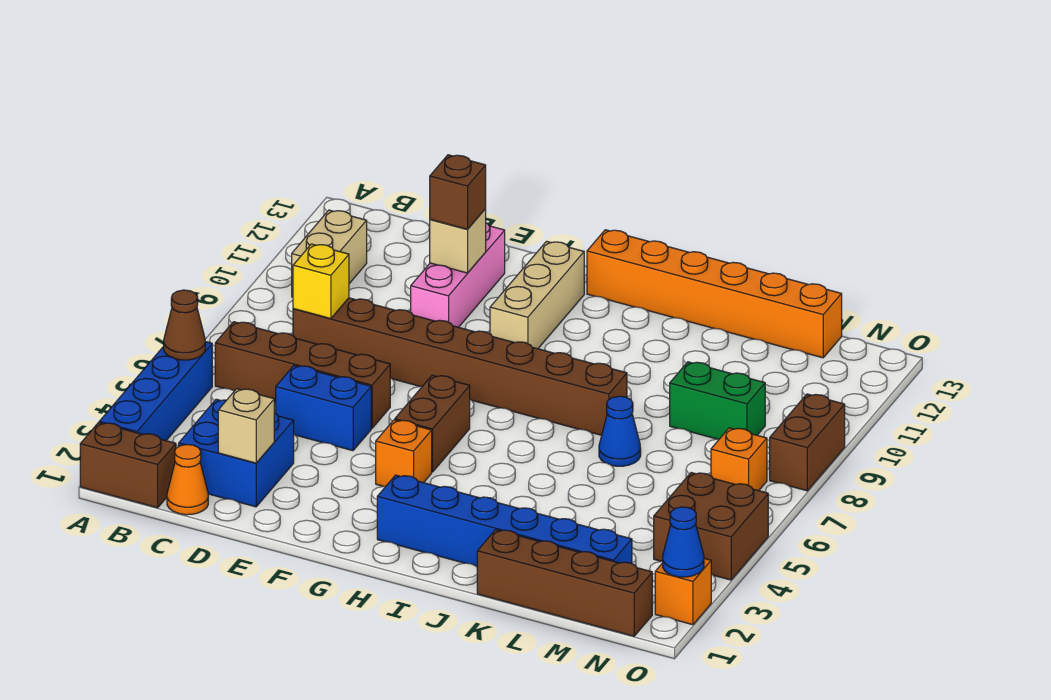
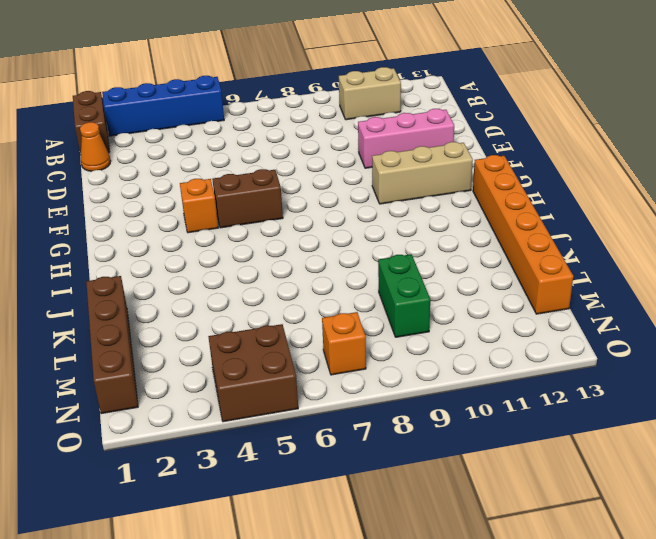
none -> brown brick B6:E6 level 1
none -> blue brick C2:D3 level 1
none -> brown brick C8:J8 level 1

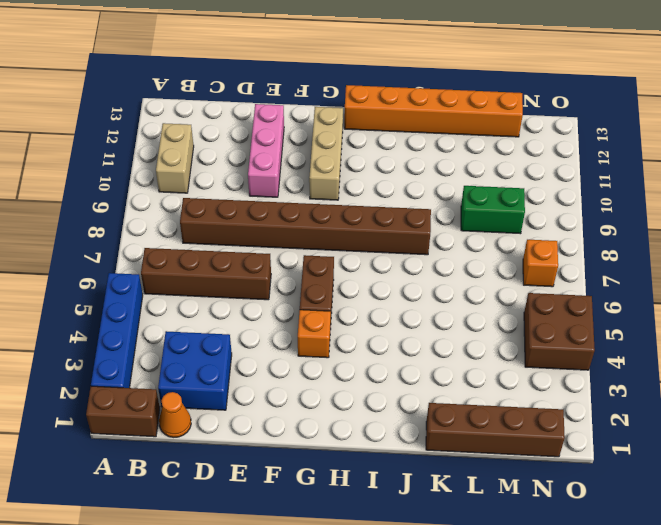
none -> blue brick D5:E5 level 1
none -> blue brick H2:M2 level 1
none -> blue cone K7 level 1

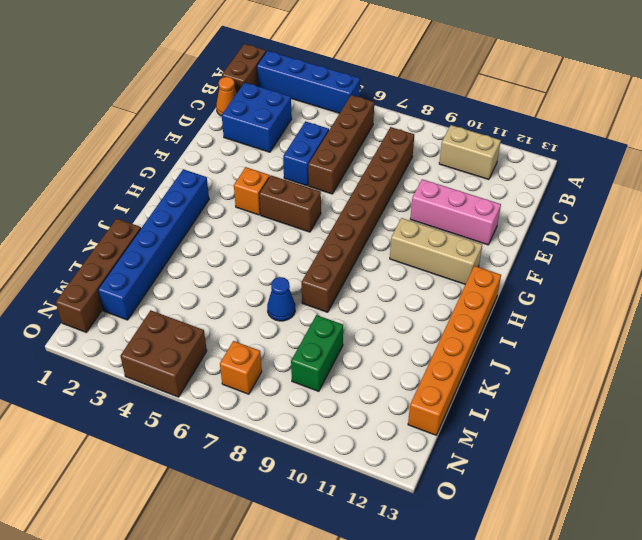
none -> orange brick O2 level 1
none -> brown brick O8:O9 level 1
none -> brown cone A5 level 2

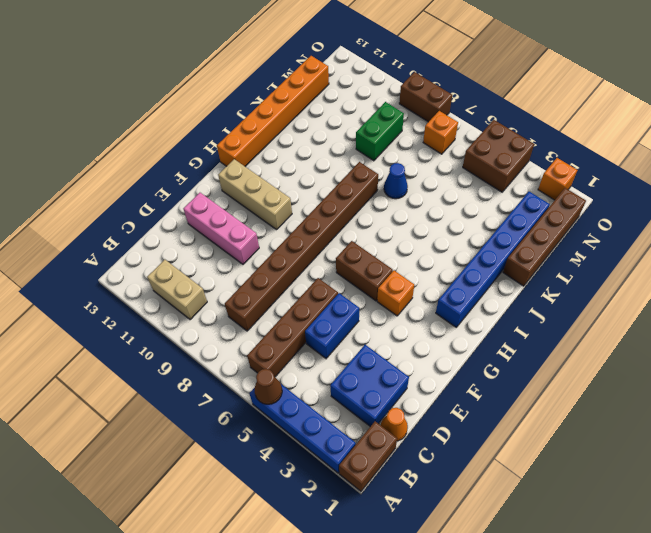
none -> yellow brick C8 level 2
none -> tan brick D2 level 2
none -> tan brick E11 level 2

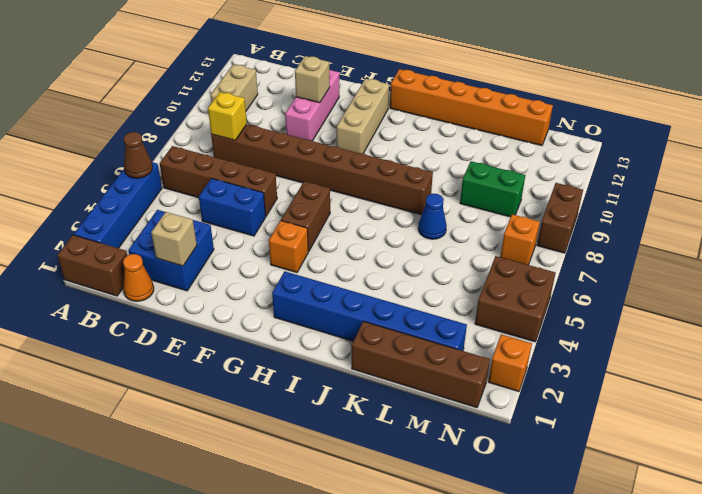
none -> blue cone O2 level 2
none -> brown brick E11 level 3

